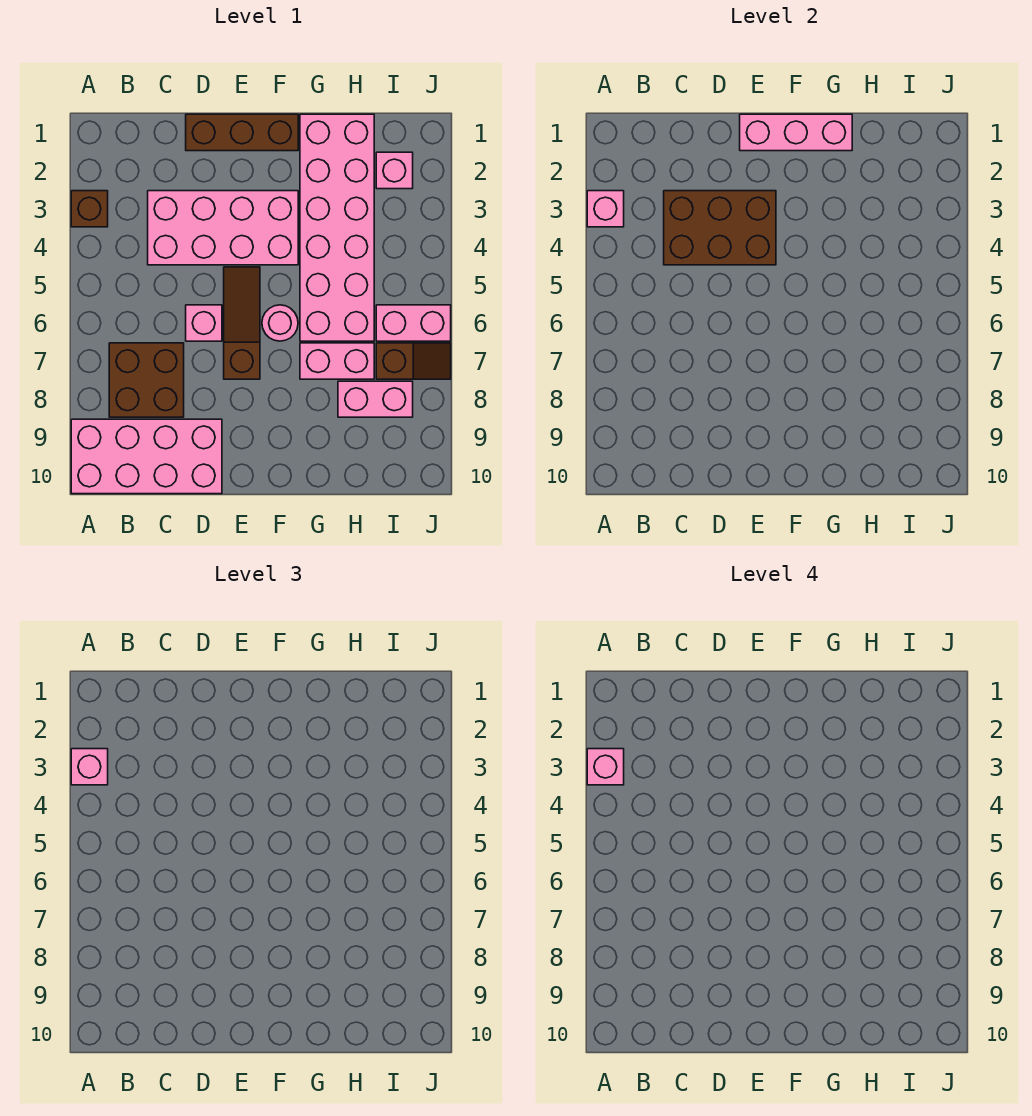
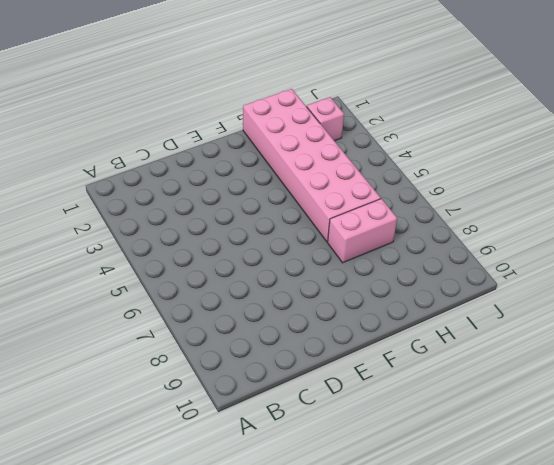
none -> brown brick A3 level 1
none -> pink brick A9:D10 level 1
none -> brown brick B7:C8 level 1

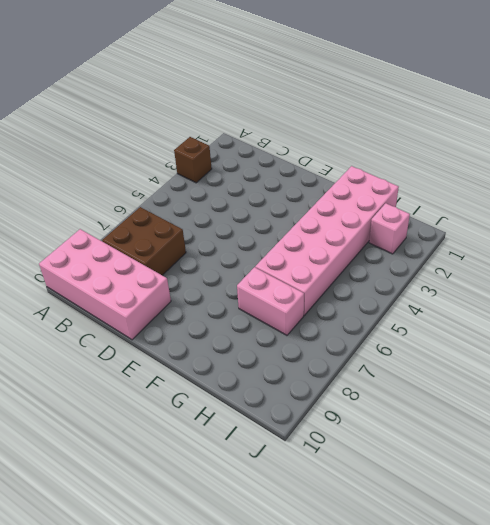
none -> pink brick C3:F4 level 1
none -> brown brick D1:F1 level 1
none -> pink brick D6 level 1

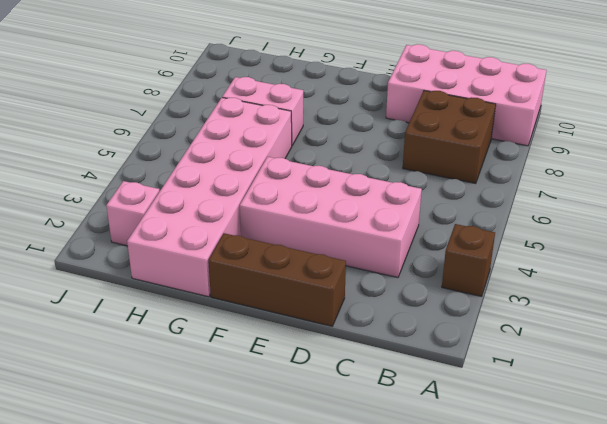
none -> pink brick D6 level 1
none -> brown slope E5:E7 level 1 top 7
none -> pink round brick F6 level 1

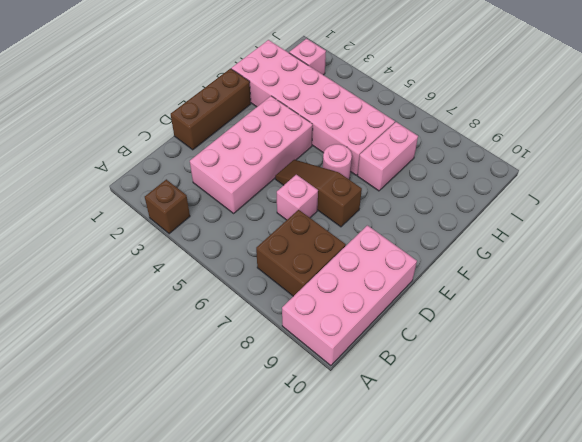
none -> pink brick H8:I8 level 1
none -> pink brick I6:J6 level 1
none -> brown slope I7:J7 level 1 top I

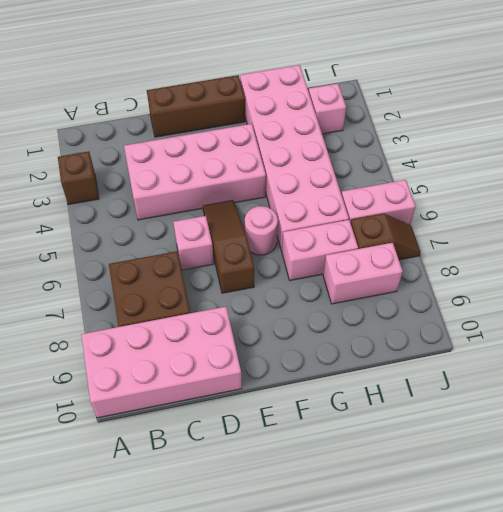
none -> pink brick A3 level 2
none -> brown brick C3:E4 level 2
none -> pink brick E1:G1 level 2

